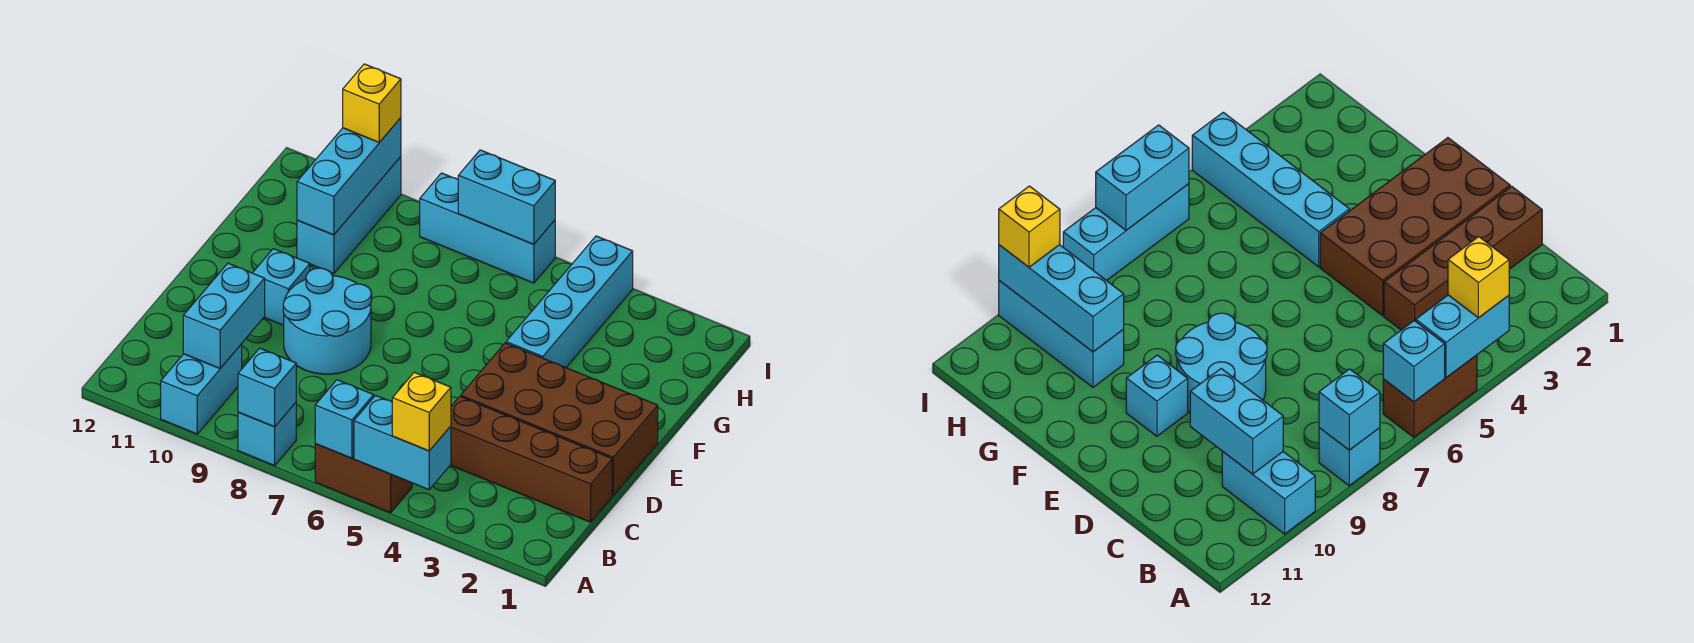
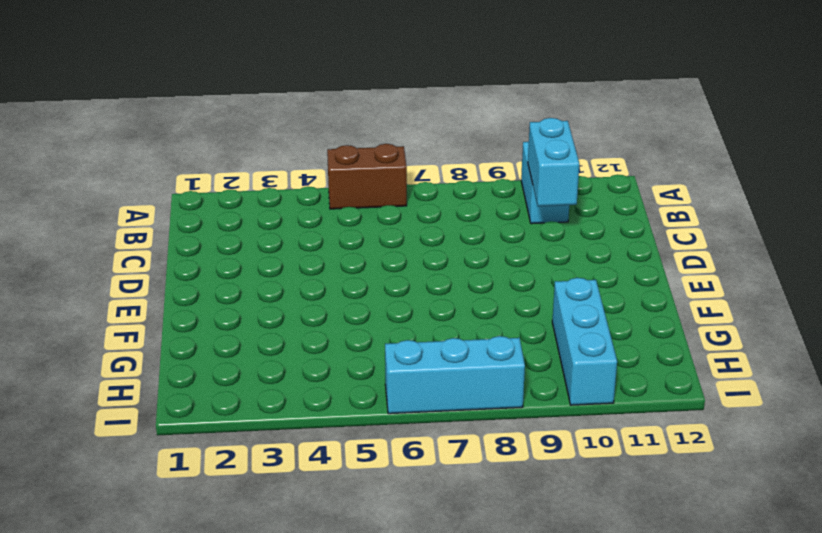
none -> cyan brick A8 level 1
none -> brown brick C1:C4 level 1
none -> brown brick D1:E4 level 1

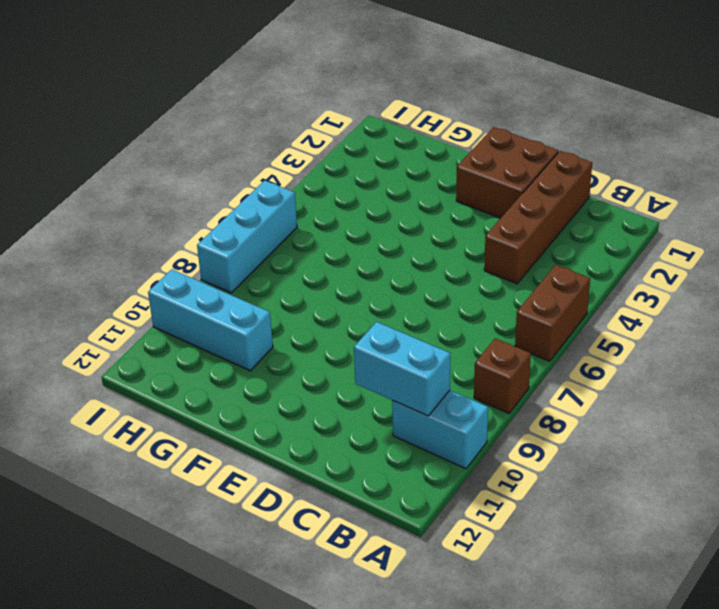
brown brick A8 level 1 -> cyan brick A8 level 1
brown brick D1:E2 level 1 -> brown brick D1:E4 level 1
none -> cyan round brick D8:E9 level 1
none -> cyan brick E10 level 1
none -> cyan brick F4:I4 level 1

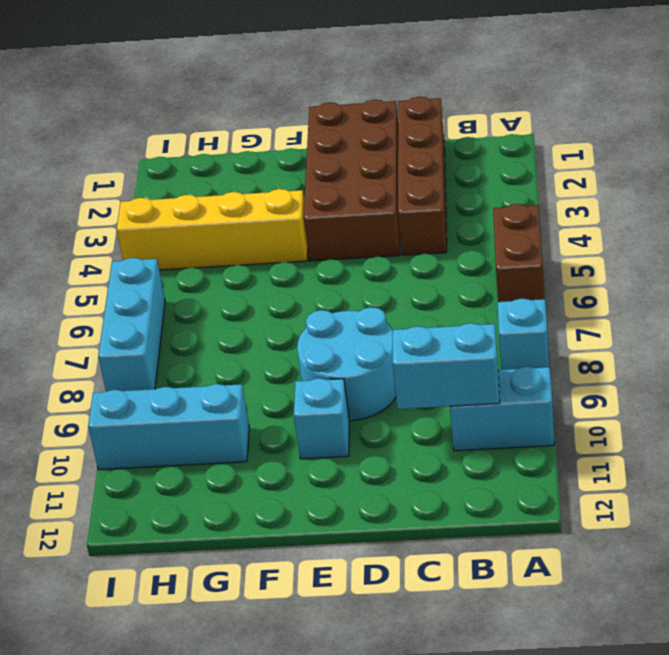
yellow brick F4:I4 level 1 -> cyan brick F4:I4 level 1
none -> cyan brick A4:A5 level 2
none -> cyan brick A6 level 2
none -> cyan brick A8 level 2

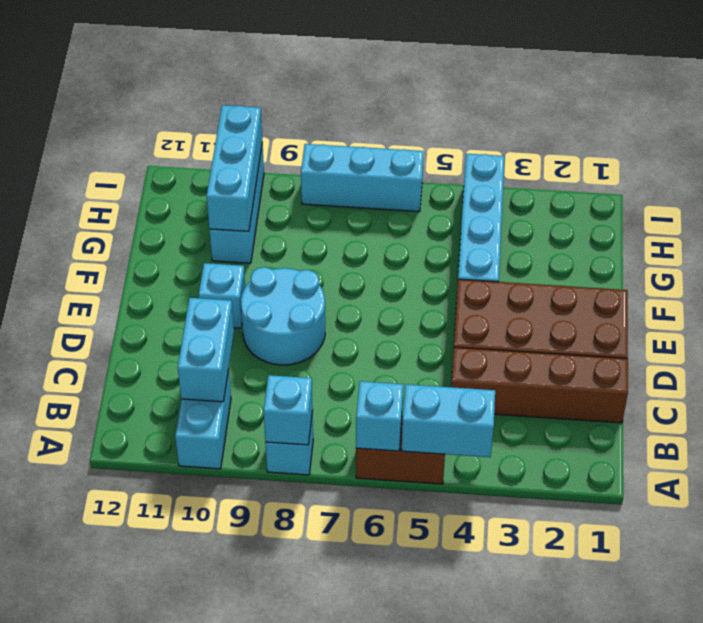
none -> cyan brick I6:I7 level 2
none -> yellow brick A4 level 3
none -> yellow brick I10 level 3

